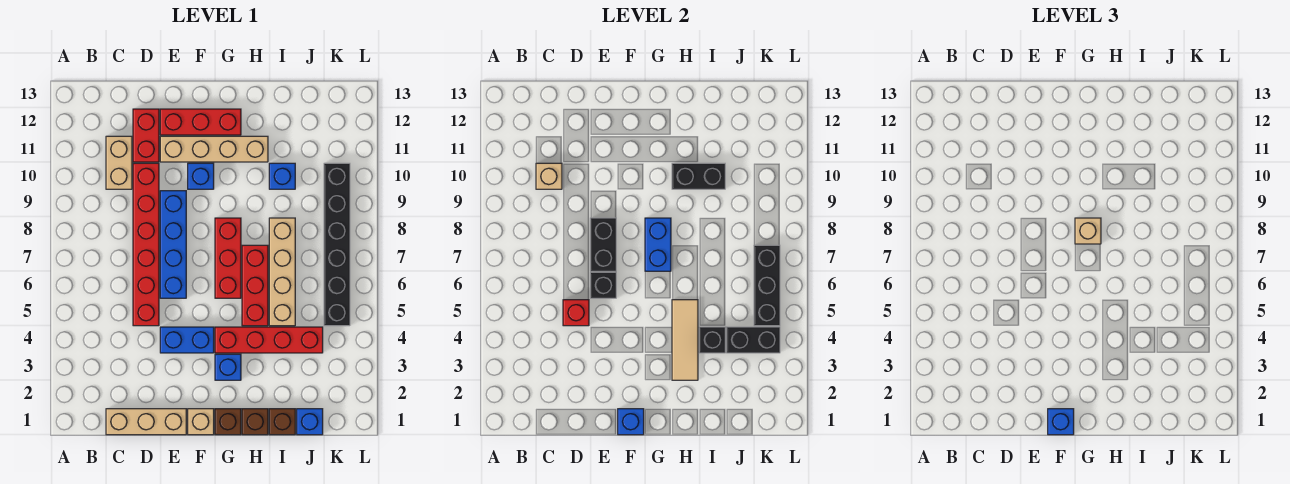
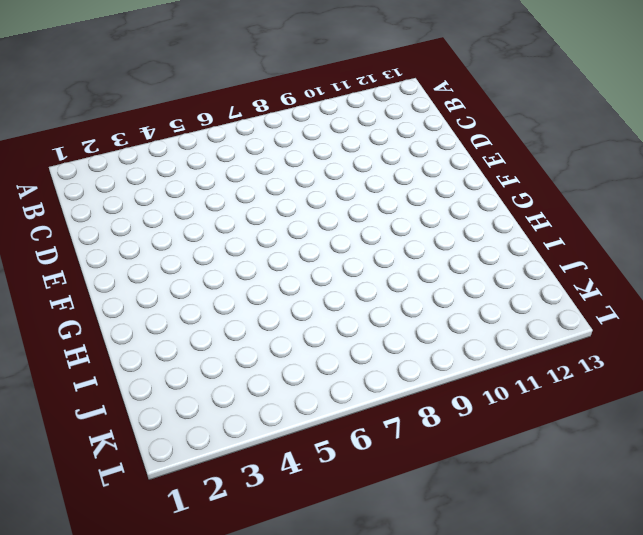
none -> tan brick C1:E1 level 1
none -> tan brick C10:C11 level 1
none -> red brick D5:D10 level 1
none -> red brick D11:D12 level 1

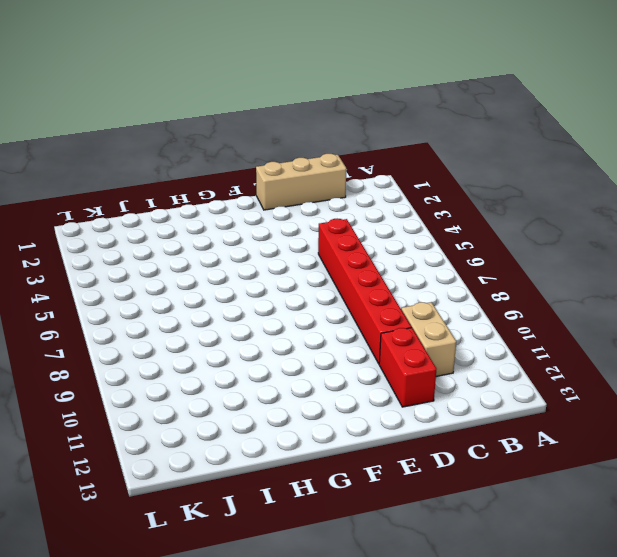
none -> blue brick E4:F4 level 1
none -> blue brick E6:E9 level 1
none -> tan brick E11:H11 level 1
none -> red brick E12:G12 level 1

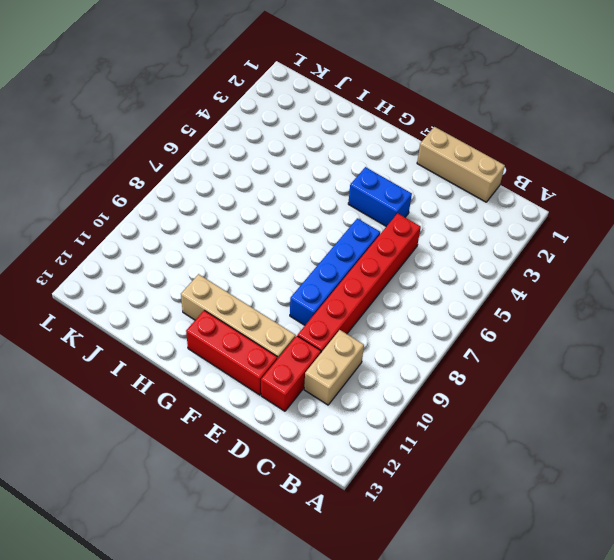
none -> tan brick F1 level 1
none -> blue brick F10 level 1
none -> brown brick G1 level 1
none -> blue brick G3 level 1

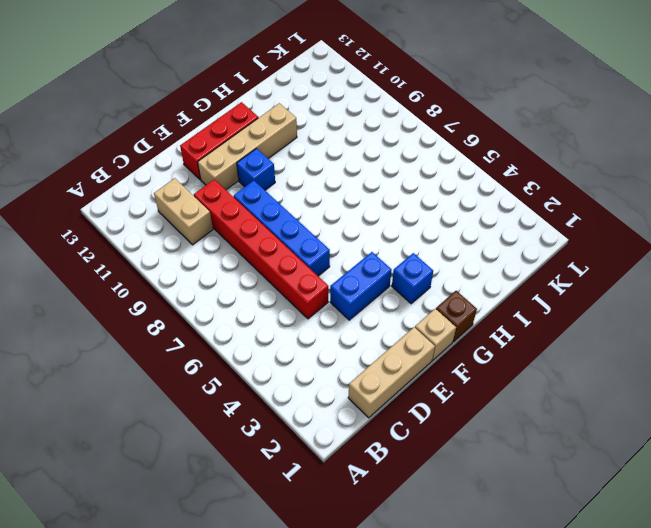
none -> red brick D11:D12 level 1
none -> red brick G4:J4 level 1
none -> red brick G6:G8 level 1
none -> brown brick H1 level 1

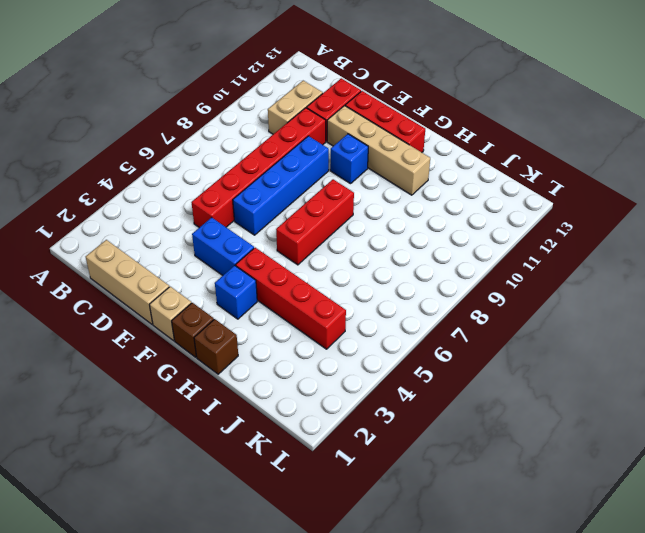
none -> red brick H5:H7 level 1
none -> brown brick I1 level 1
none -> tan brick I5:I8 level 1
none -> blue brick I10 level 1

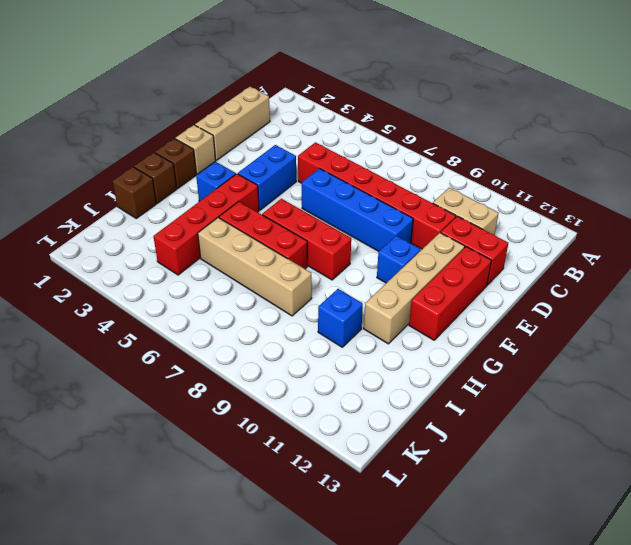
none -> blue brick J1 level 1
none -> black brick K5:K10 level 1
none -> tan brick C10 level 2
none -> red brick D5 level 2

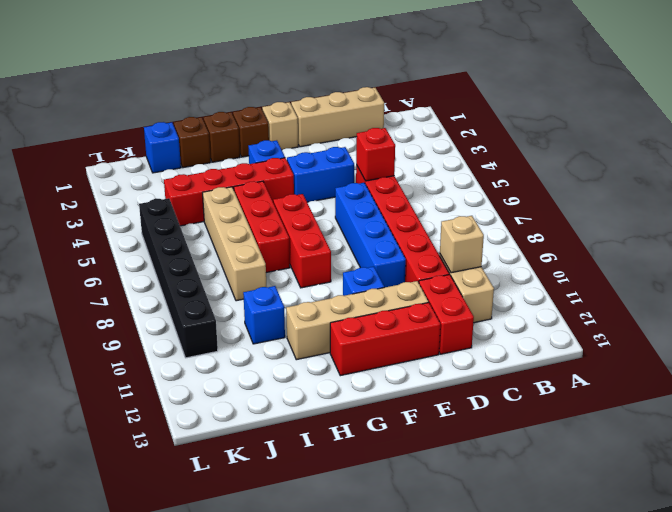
none -> black brick E6 level 2
none -> black brick E7:E8 level 2
none -> blue brick F1 level 2
none -> blue brick G7:G8 level 2

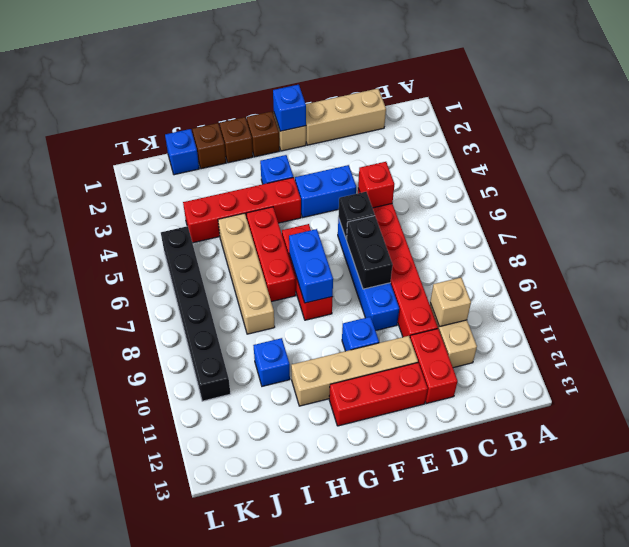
none -> tan tile H3:H5 level 2
none -> black brick H10:I10 level 2
none -> black brick I4 level 2
none -> black brick J4:K4 level 2

